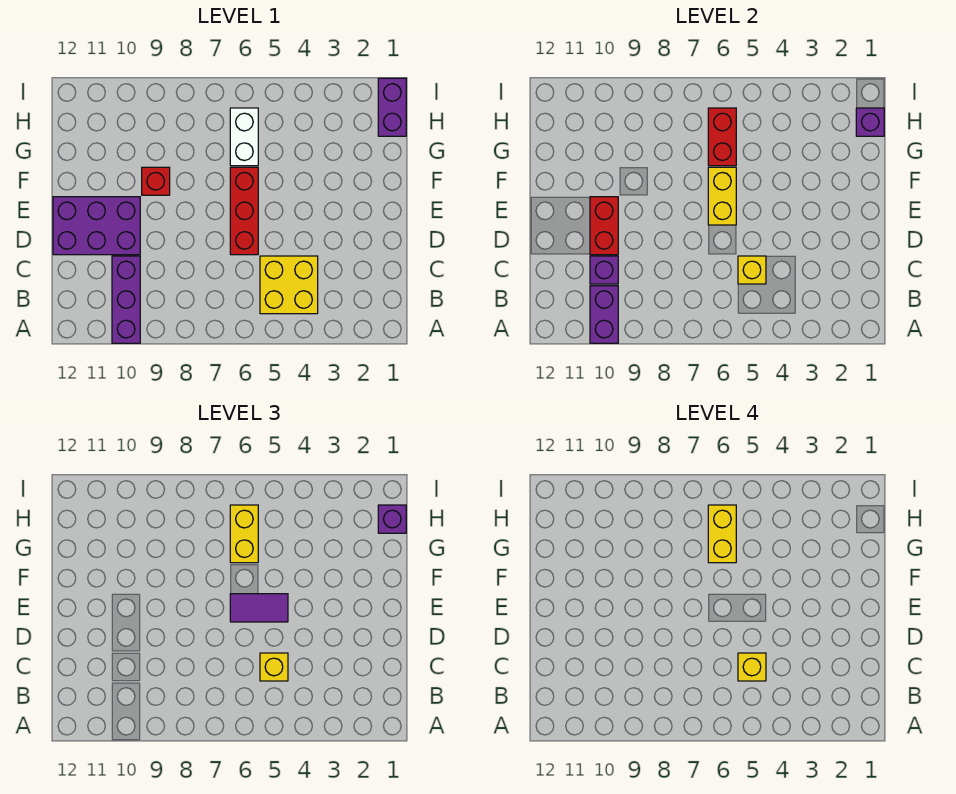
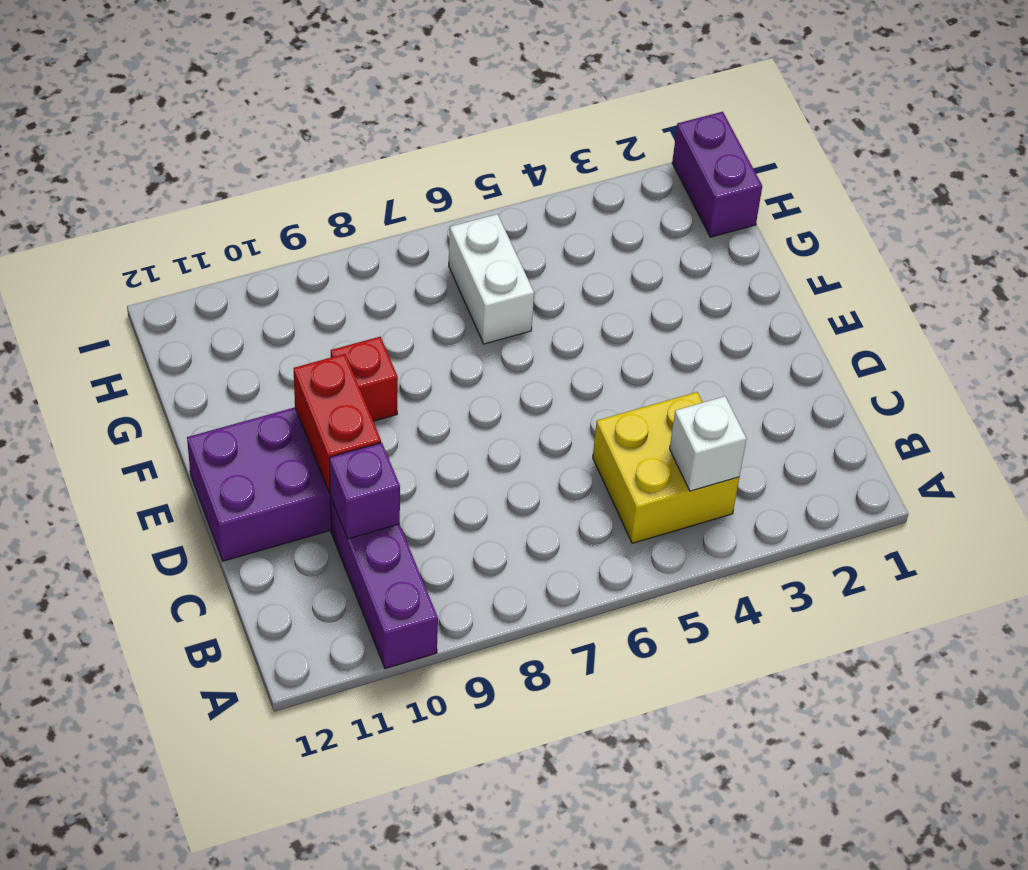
white brick B4 level 2 -> none
none -> red brick D6:F6 level 1
none -> purple brick A10:B10 level 2
none -> yellow brick C5 level 2

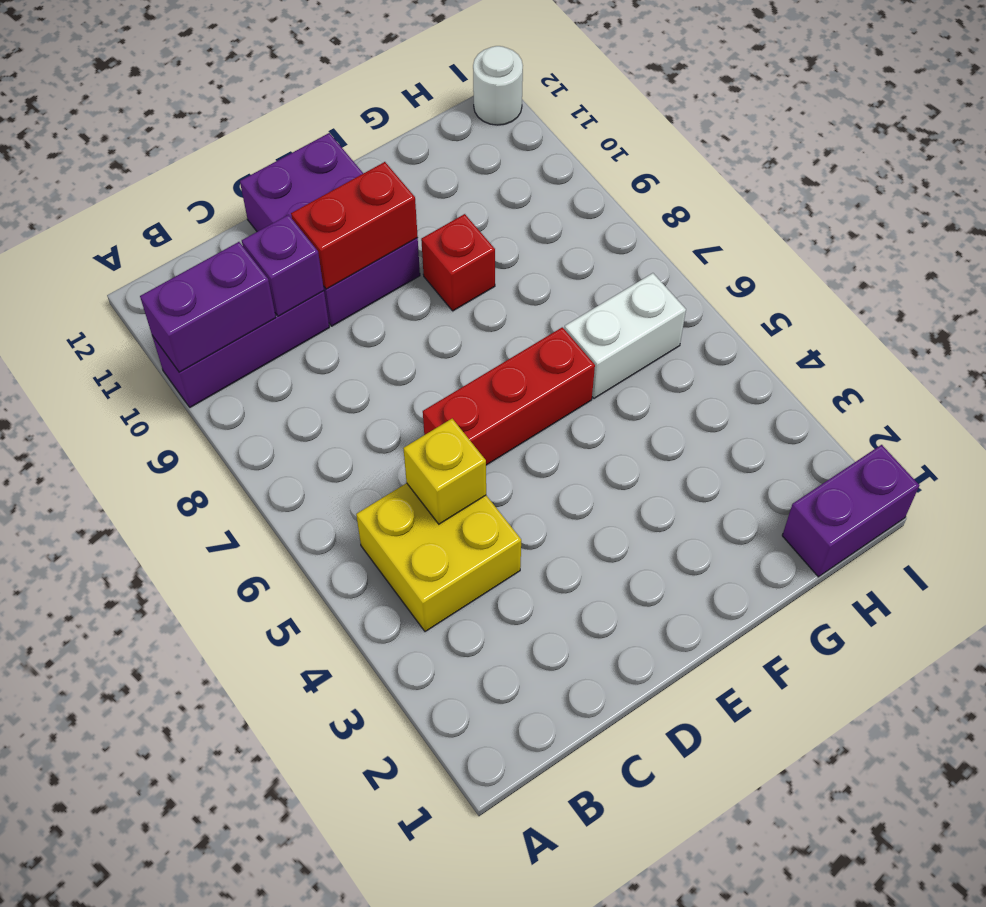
white round brick I12 level 1 -> none
none -> yellow brick E6:F6 level 2
none -> red brick G6:H6 level 2
none -> purple brick H1 level 2

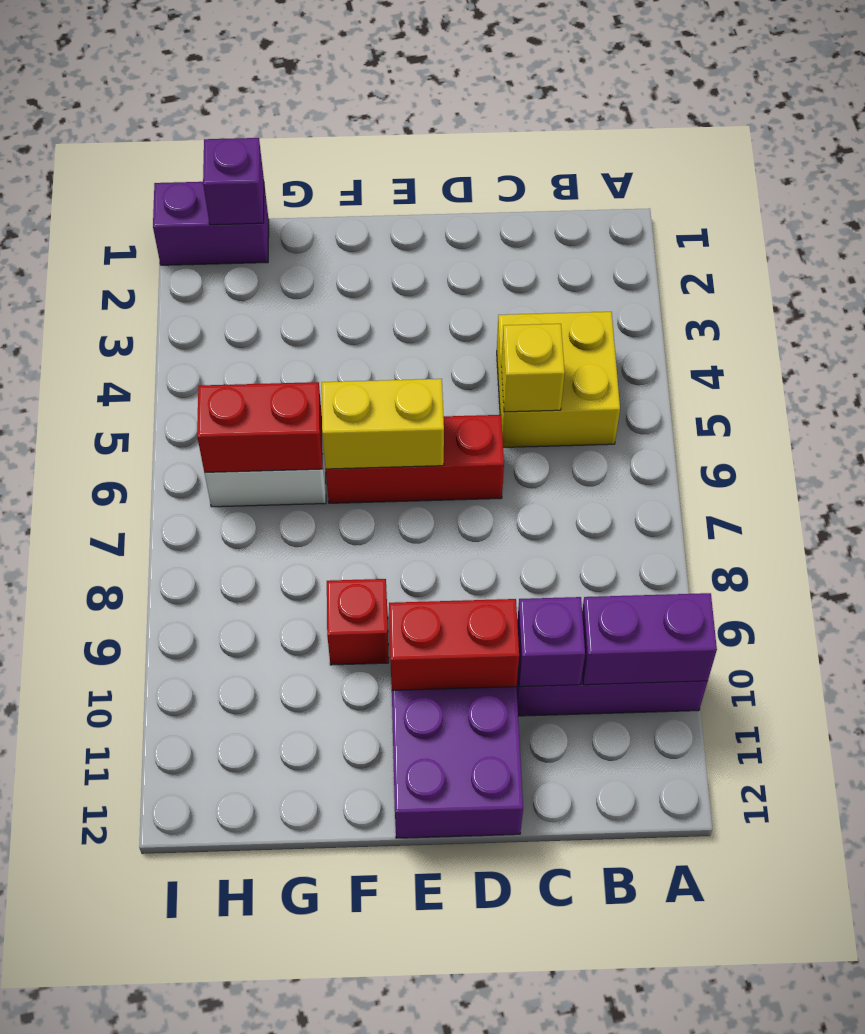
none -> yellow brick C5 level 3
none -> purple tile E5:E6 level 3
none -> yellow brick G6:H6 level 3

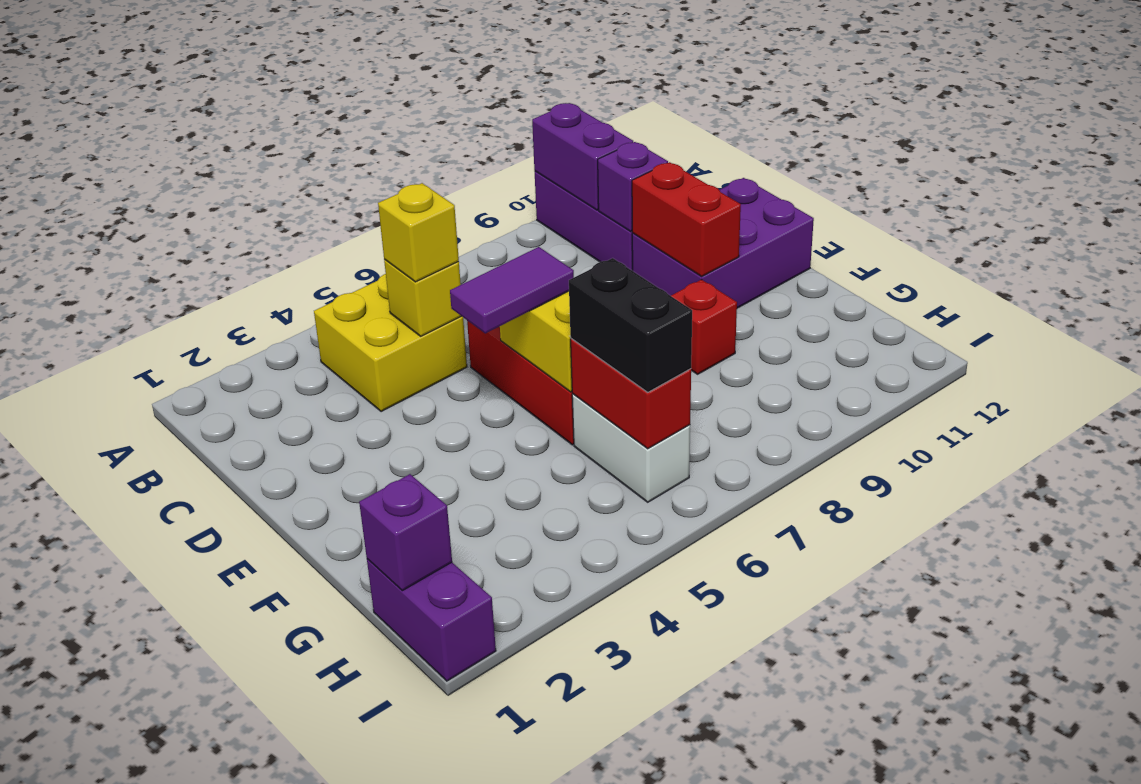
black brick G6:H6 level 3 -> yellow brick G6:H6 level 3
none -> purple brick H1 level 3
none -> yellow brick C5 level 4
none -> yellow brick G6:H6 level 4

